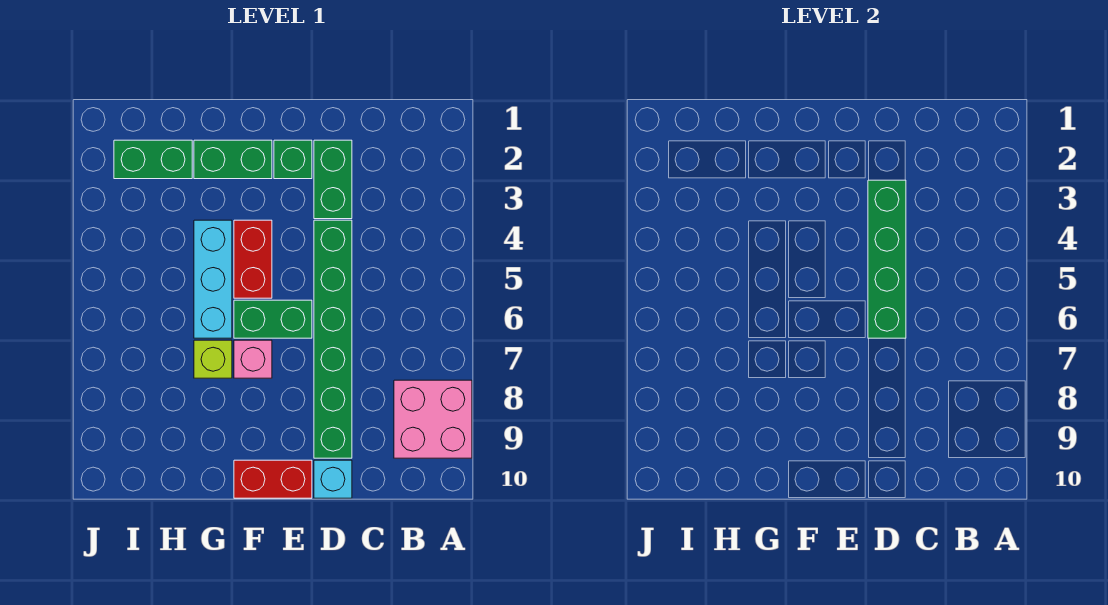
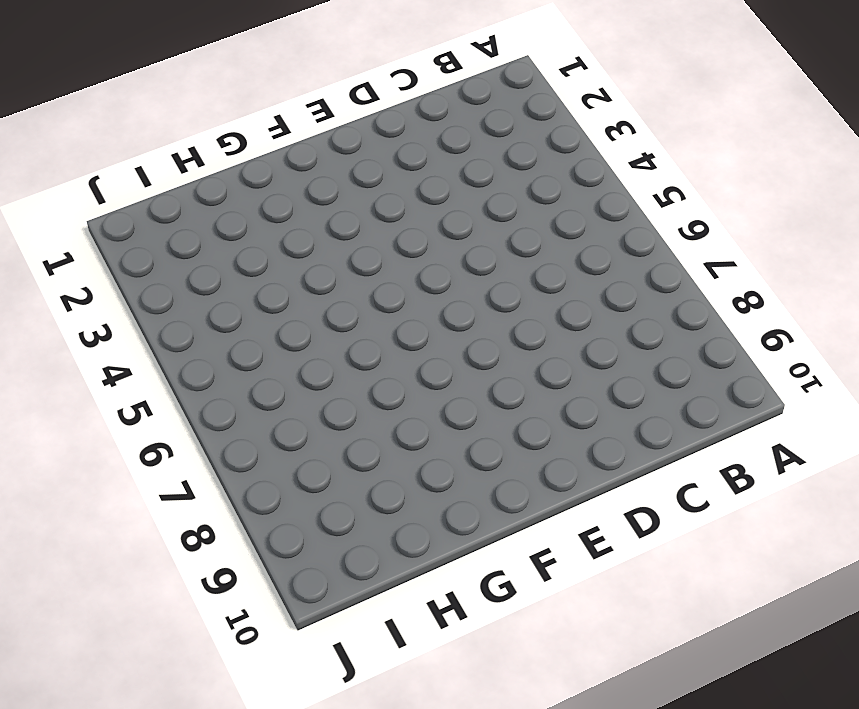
none -> pink brick A8:B9 level 1
none -> green brick D2:D3 level 1
none -> green brick D4:D9 level 1

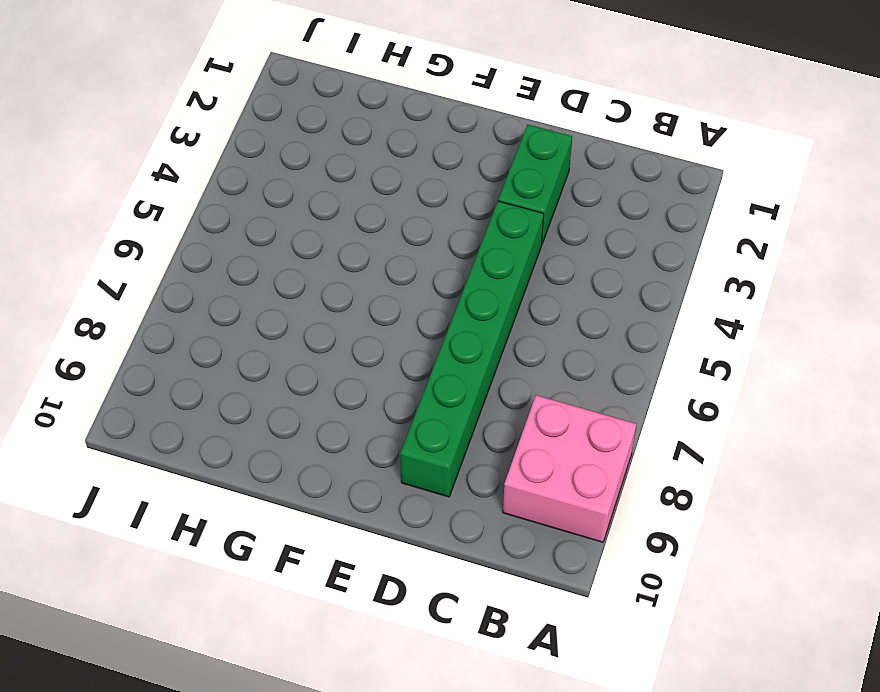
none -> cyan brick D10 level 1
none -> green brick E2 level 1
none -> green brick E6:F6 level 1

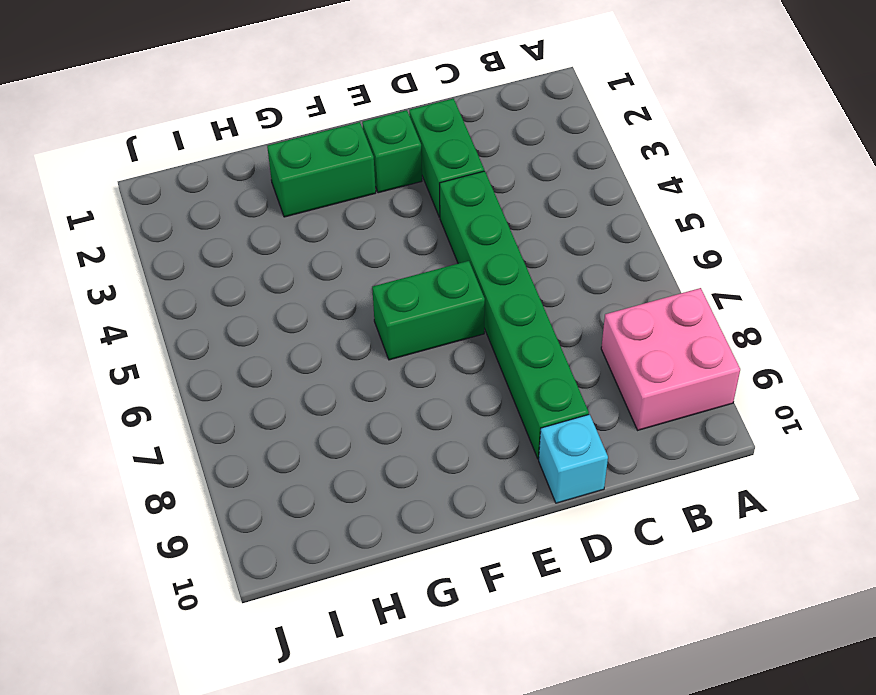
none -> red brick E10:F10 level 1
none -> red brick F4:F5 level 1
none -> pink brick F7 level 1

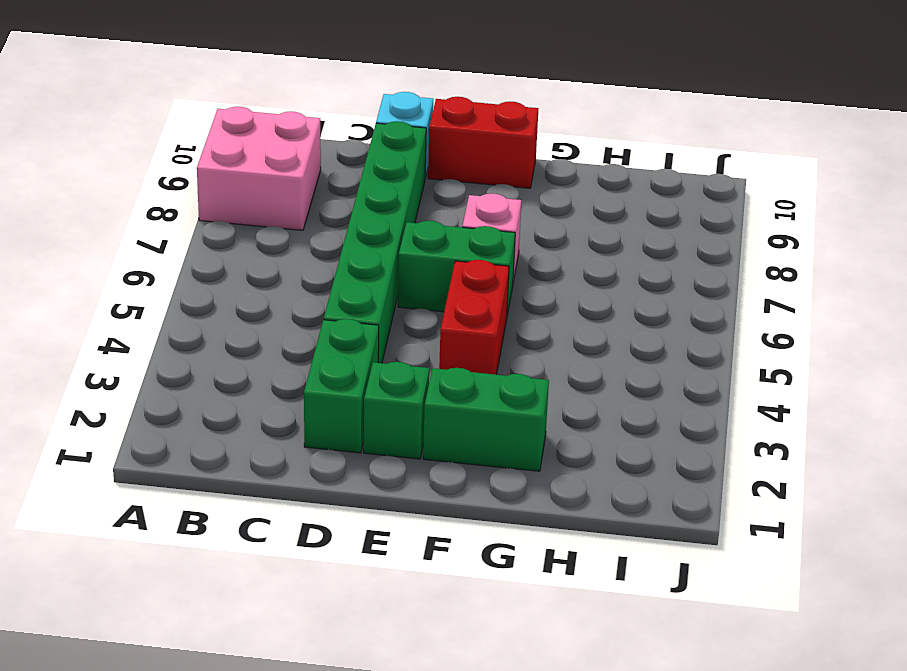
none -> cyan brick G4:G6 level 1
none -> lime brick G7 level 1
none -> green brick H2:I2 level 1

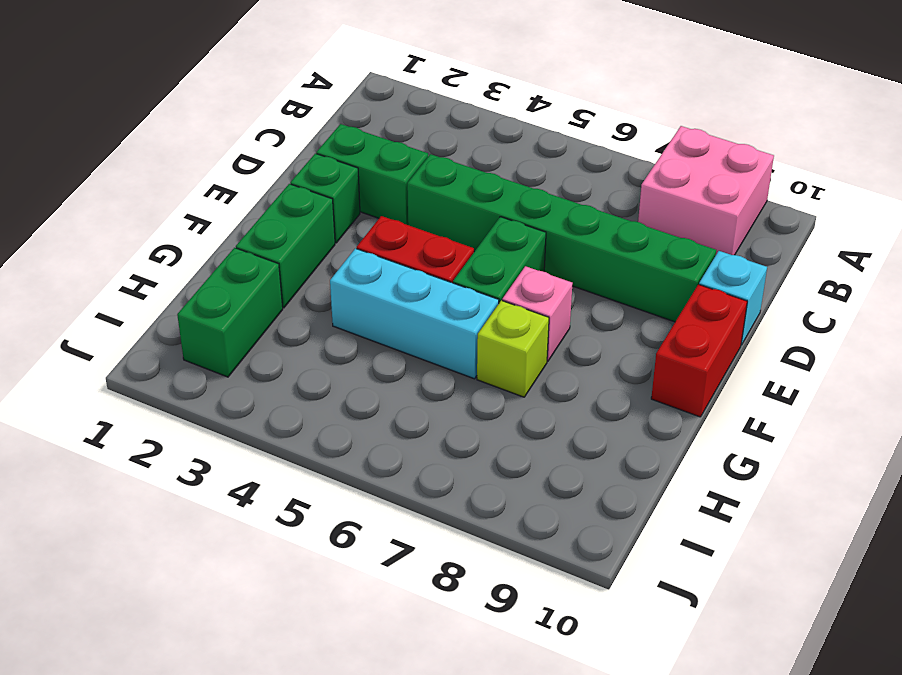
none -> green brick D3:D6 level 2

